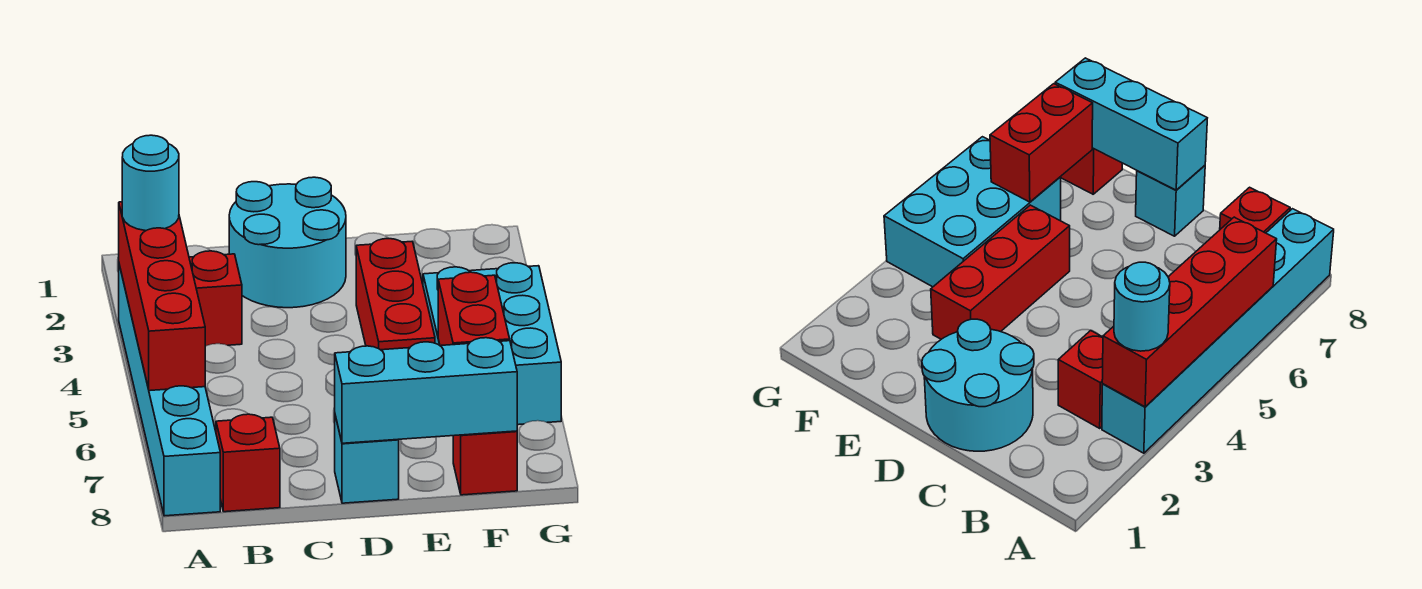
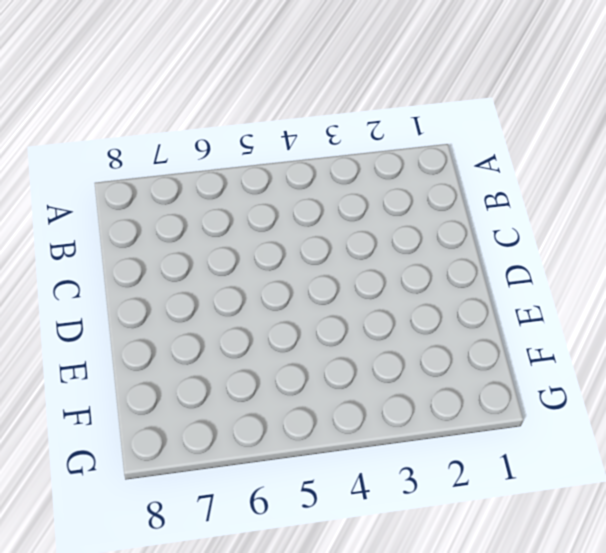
none -> cyan brick A3:A8 level 1
none -> red brick B3 level 1
none -> red brick B8 level 1

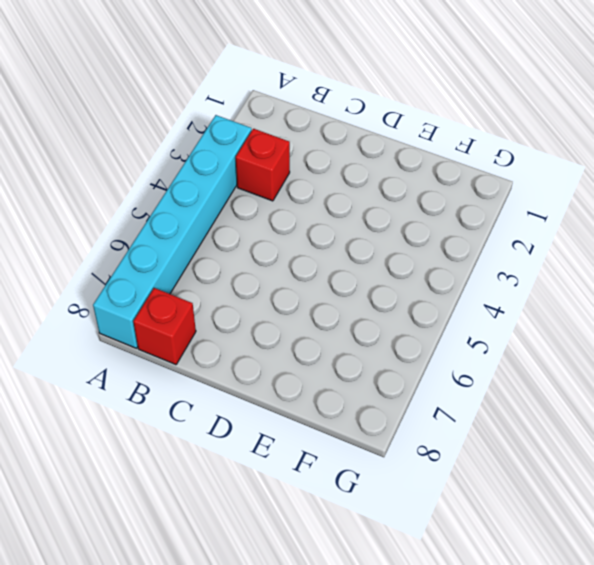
none -> cyan round brick C1:D2 level 1
none -> cyan brick D8 level 1
none -> red brick E3:E5 level 1

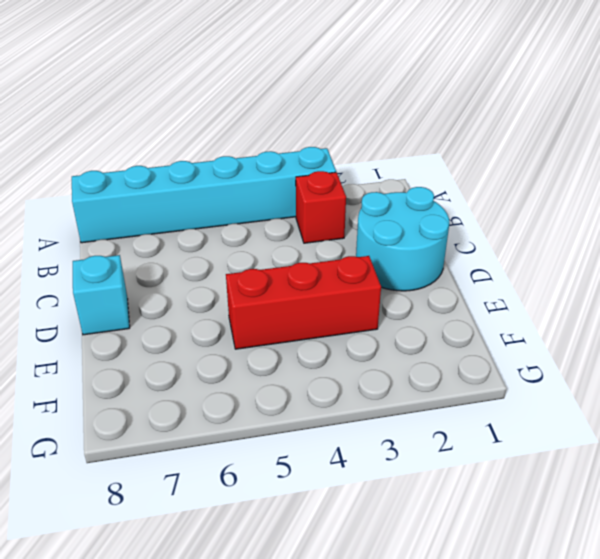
none -> red brick B8 level 1
none -> cyan brick F4:G6 level 1
none -> red brick F8 level 1

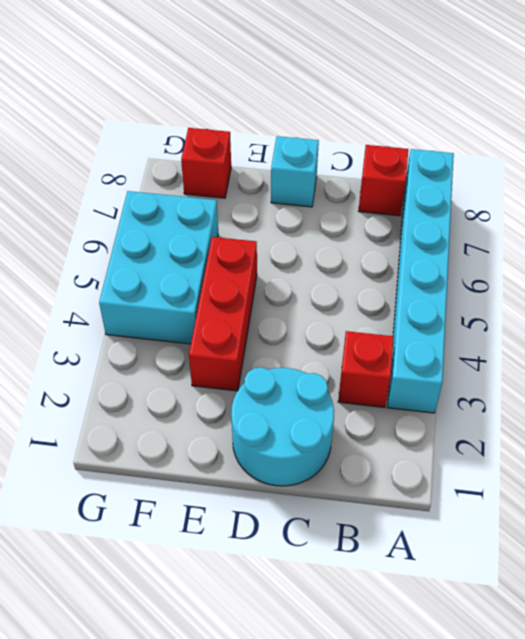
none -> red brick A3:A6 level 2
none -> cyan brick D8:F8 level 2
none -> red brick F6:F7 level 2

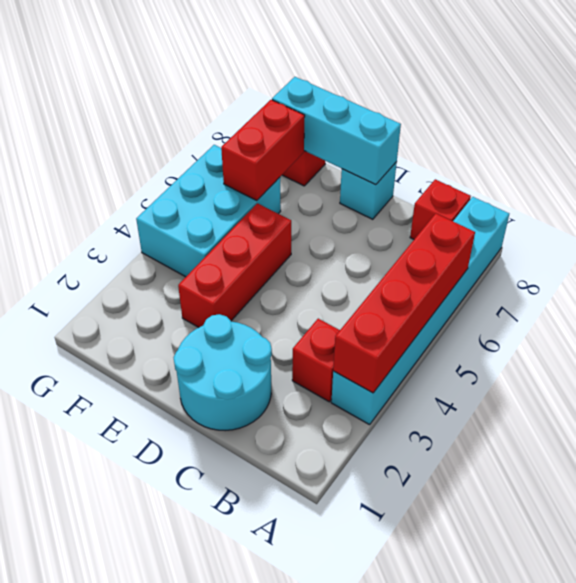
none -> cyan round brick A3 level 3

